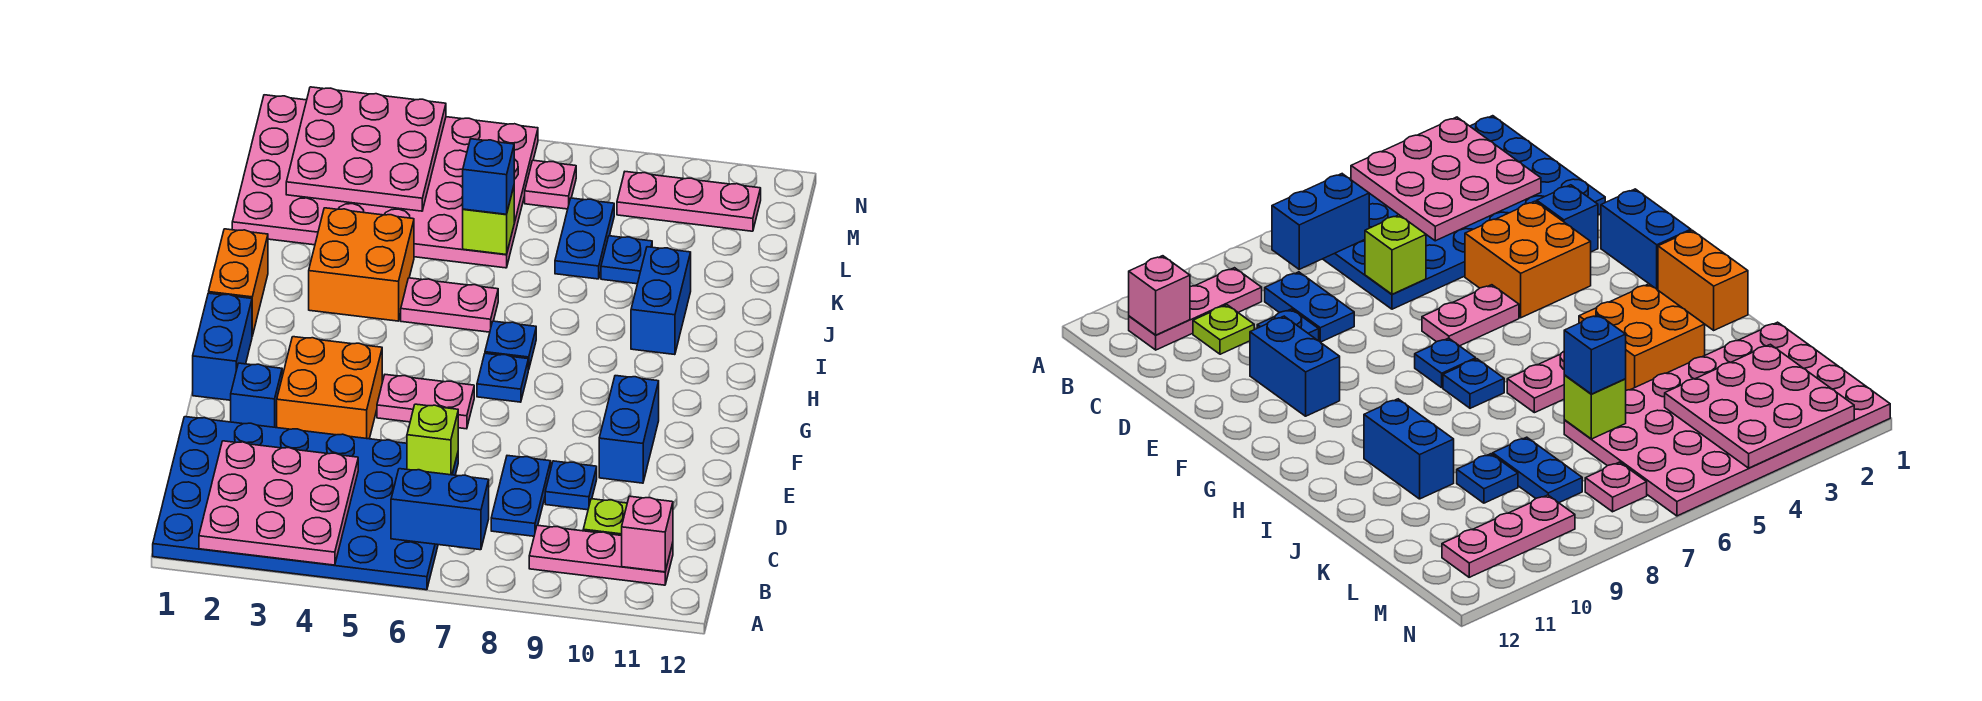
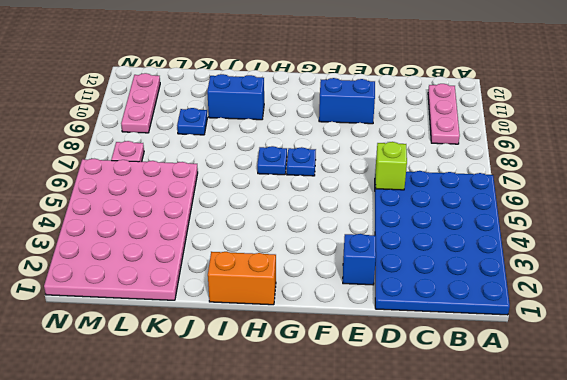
none -> blue plate C8:D8 level 1
none -> lime plate C10 level 1
none -> blue plate D9 level 1

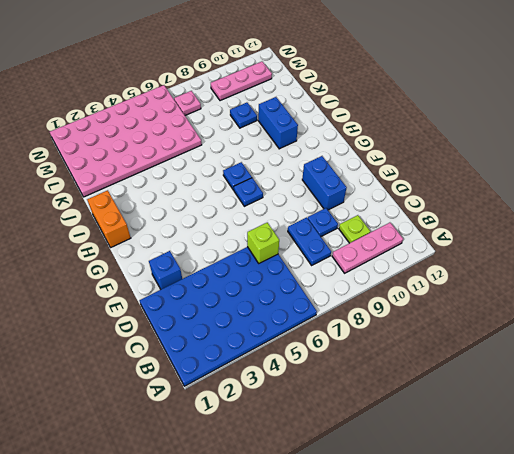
none -> orange brick E3:F4 level 1
none -> blue brick F1:G1 level 1
none -> pink plate F5:F6 level 1

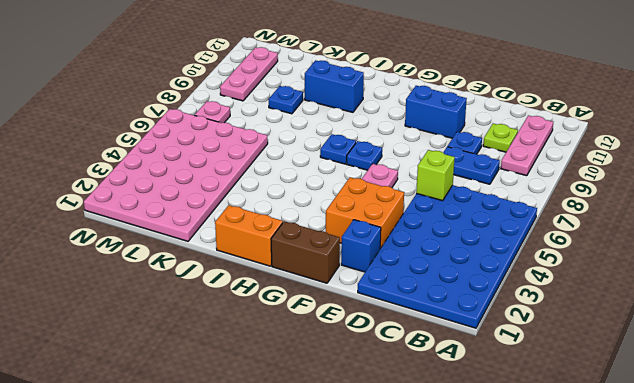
brown brick F1:G1 level 1 -> blue brick F1:G1 level 1
none -> orange brick I3:J4 level 1
none -> pink plate I5:I6 level 1
none -> blue plate K8:L8 level 1

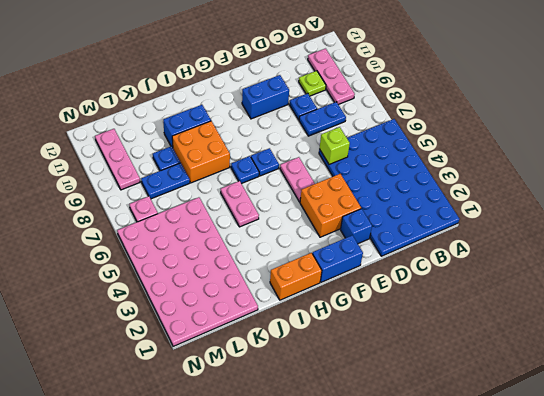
orange brick I8:J9 level 1 -> orange brick I3:J4 level 1
none -> pink plate A2:C4 level 2
none -> blue brick B6:B7 level 2
none -> pink brick B11 level 2

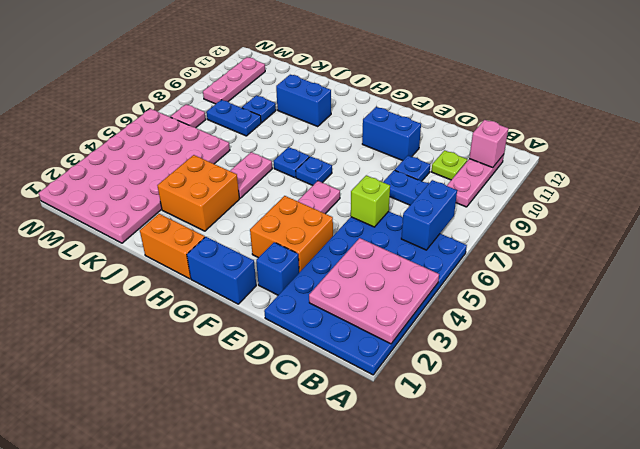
none -> lime brick K6 level 2
none -> pink plate L2:N4 level 2
none -> blue brick K6 level 3

